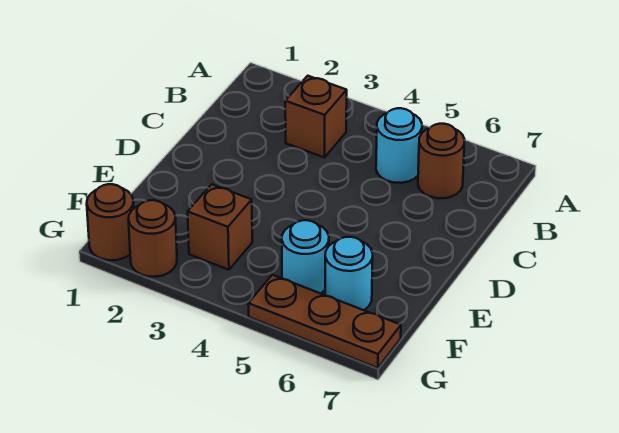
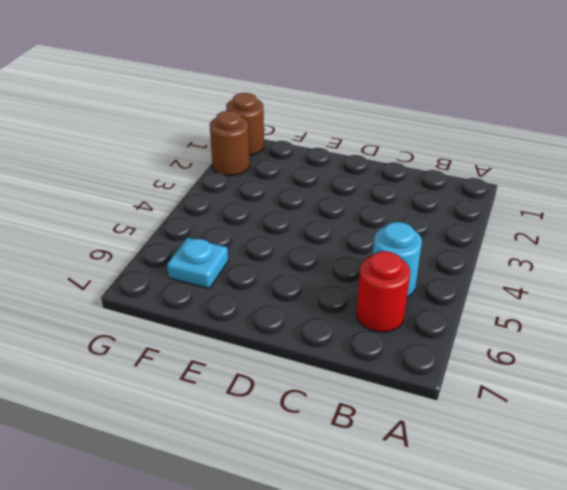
red round brick B6 level 1 -> brown round brick B6 level 1
cyan plate F6 level 1 -> cyan round brick F6 level 1
none -> brown brick B3 level 1
none -> brown brick F3 level 1

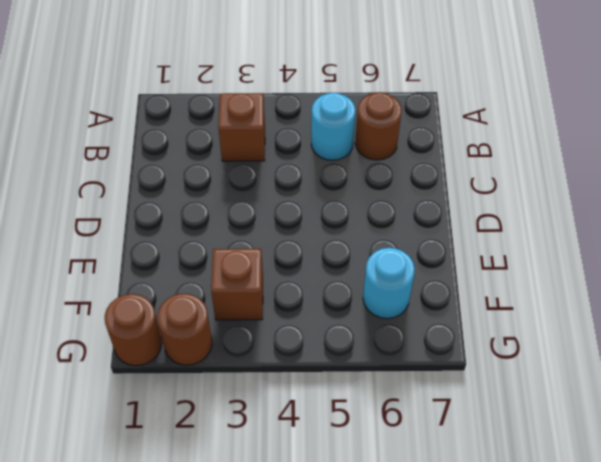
none -> cyan round brick F5 level 1
none -> brown plate G5:G7 level 1

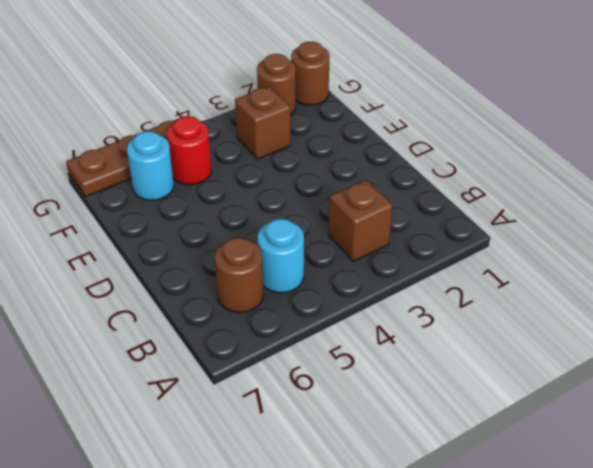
red round brick F5 level 1 -> cyan round brick F5 level 1

